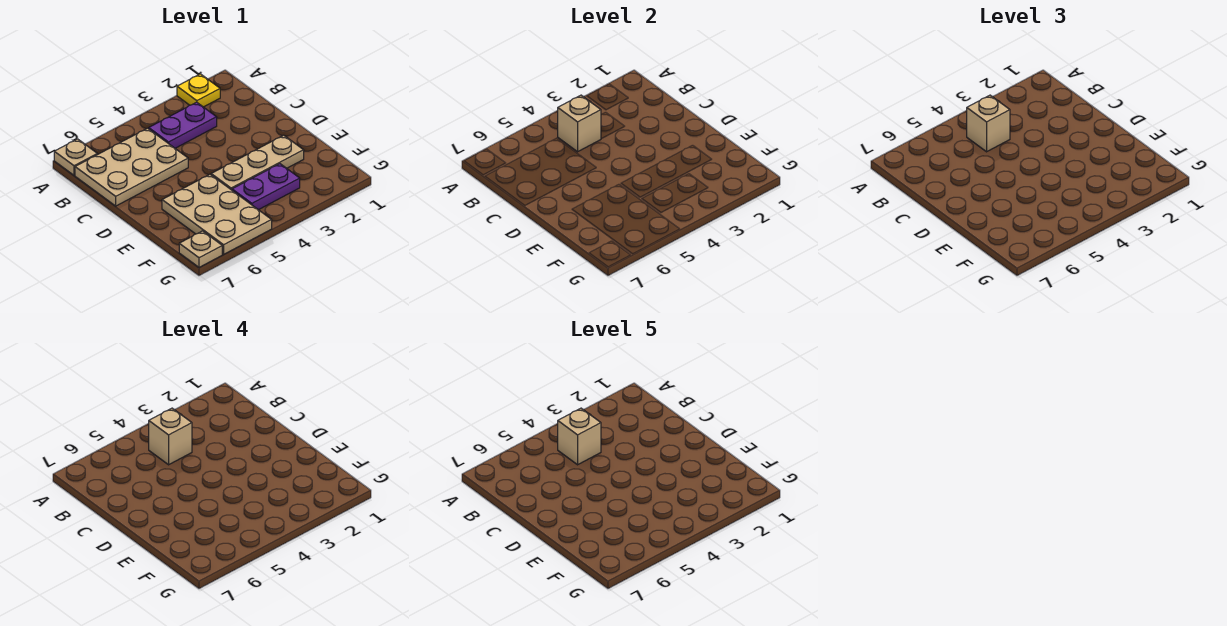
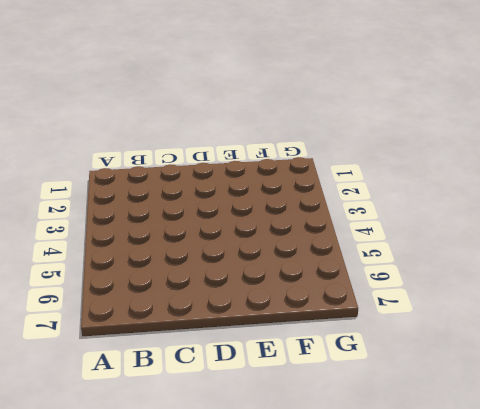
none -> yellow plate A2 level 1
none -> tan plate A7 level 1
none -> purple plate B3:B4 level 1

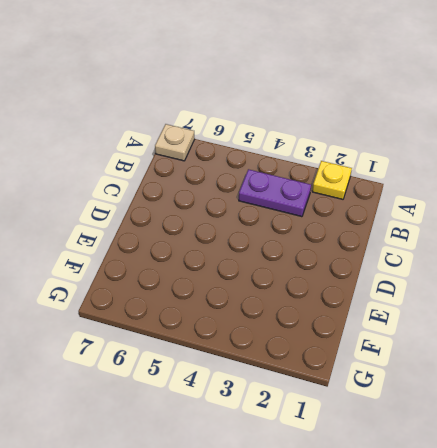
none -> tan plate B5:C7 level 1
none -> tan plate E2:E4 level 1
none -> tan plate E5:G6 level 1

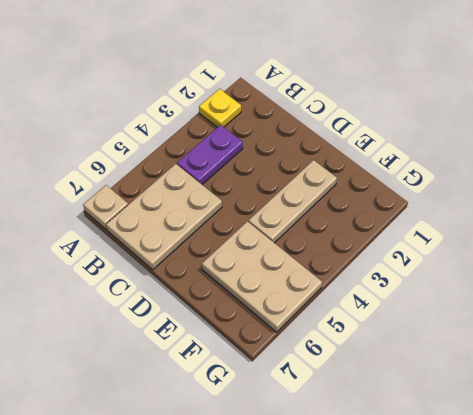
none -> purple plate F3:F4 level 1
none -> tan plate G7 level 1
none -> tan brick B4 level 2

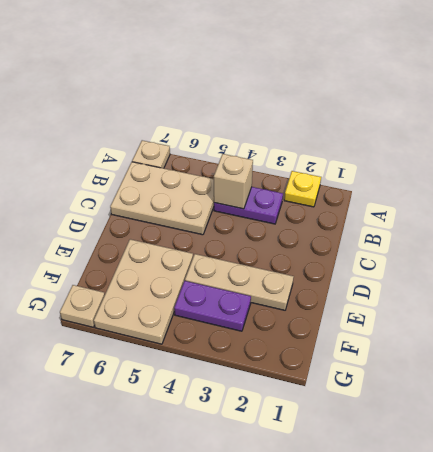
none -> tan brick B4 level 3
none -> tan brick B4 level 4
none -> tan brick B4 level 5

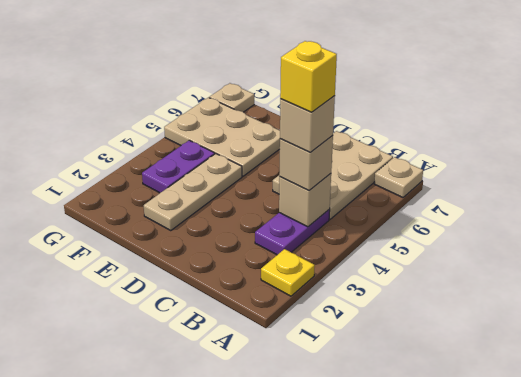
yellow brick B4 level 5 -> tan brick B4 level 5

